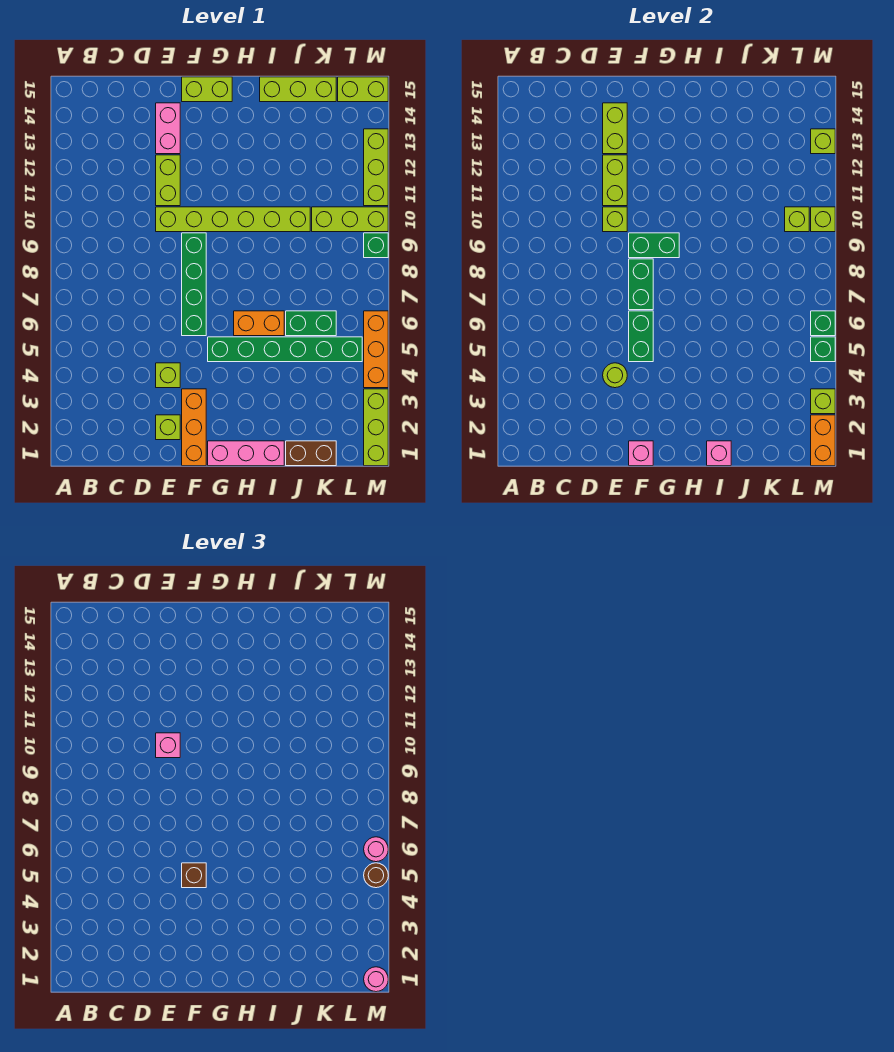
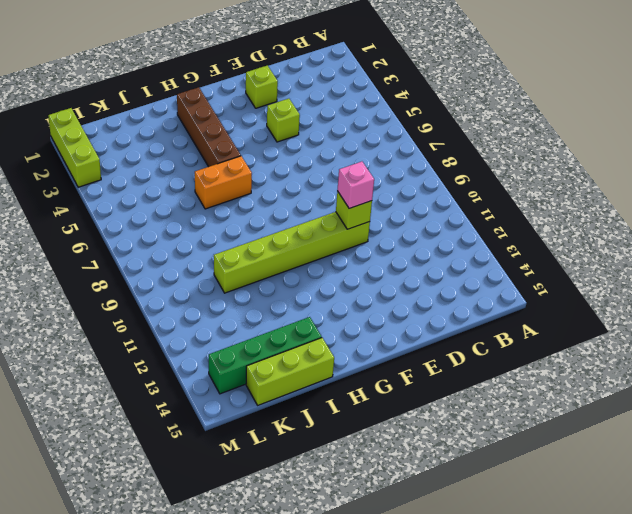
brown brick H2:H5 level 1 -> green brick G5:L5 level 1
green brick I14:L14 level 1 -> green brick F6:F9 level 1
none -> lime brick E11:E12 level 1
none -> pink brick E13:E14 level 1
none -> orange brick F1:F3 level 1
none -> lime brick F15:G15 level 1

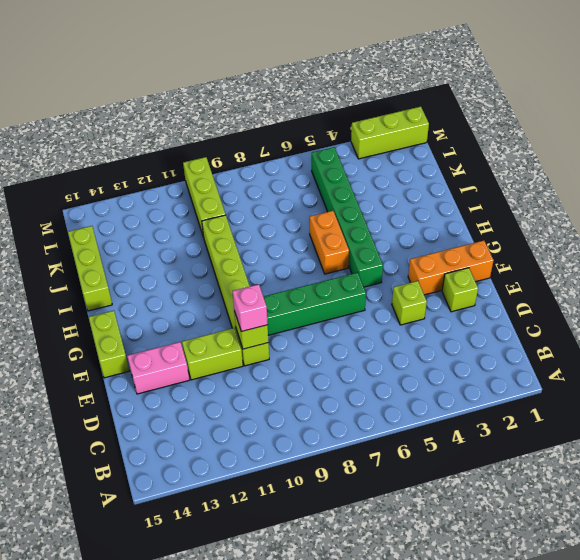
none -> pink brick G1:I1 level 1
none -> brown brick J1:K1 level 1
none -> green brick J6:K6 level 1
none -> lime brick L15:M15 level 1

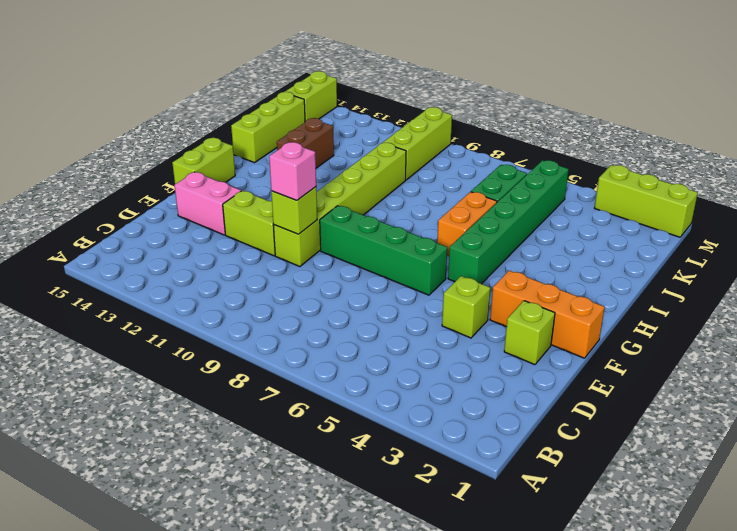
brown brick I13:J13 level 1 -> brown brick J1:K1 level 1
none -> pink brick G1:I1 level 1
none -> orange brick M4:M6 level 1
none -> green brick M9 level 1
none -> lime brick M11:M13 level 1

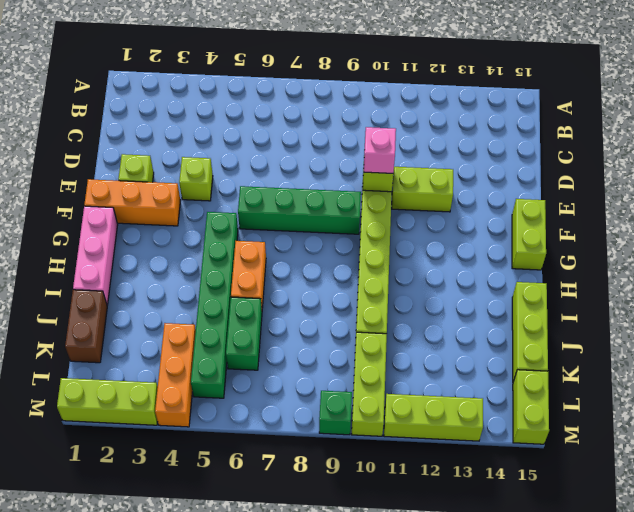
orange brick K4:M4 level 1 -> orange brick M4:M6 level 1
none -> pink brick E13:E14 level 1
none -> lime round brick E4 level 2
none -> lime brick E11:E12 level 2
none -> lime brick E13:E14 level 2

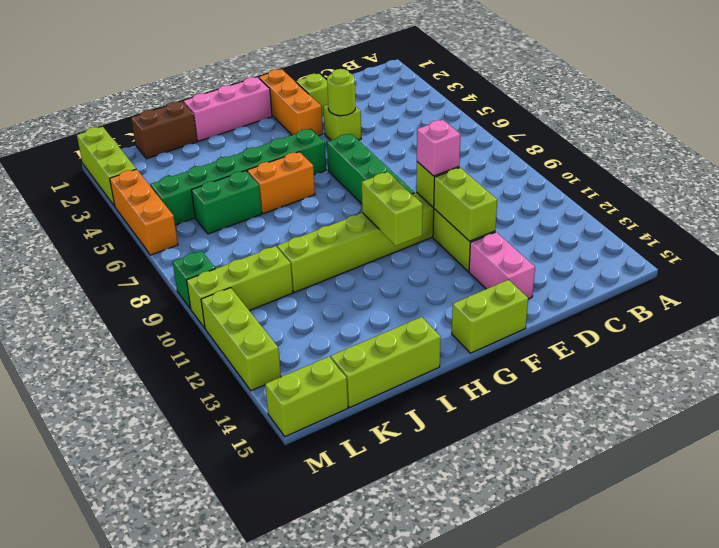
lime brick G10:G11 level 2 -> lime brick E13:E14 level 2
none -> pink brick F1 level 2
none -> green brick F5:F6 level 2
none -> green brick F7:F8 level 2
none -> green brick F9:G9 level 2

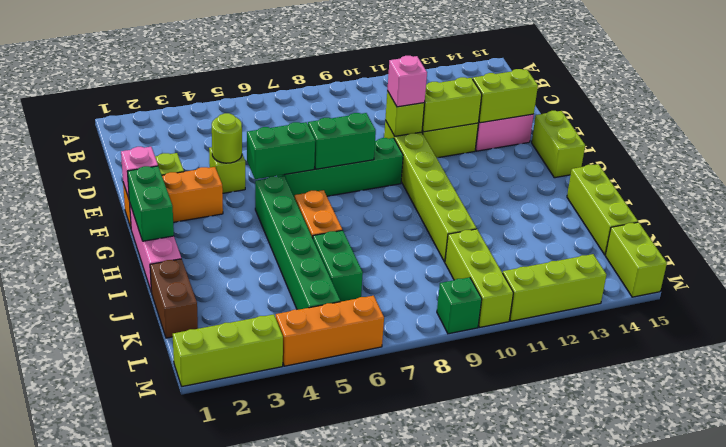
green brick G1:H1 level 2 -> green brick F9:G9 level 2
none -> pink brick I1 level 2
none -> lime brick L10 level 2
none -> orange brick M1:M2 level 2
none -> lime brick M3 level 2

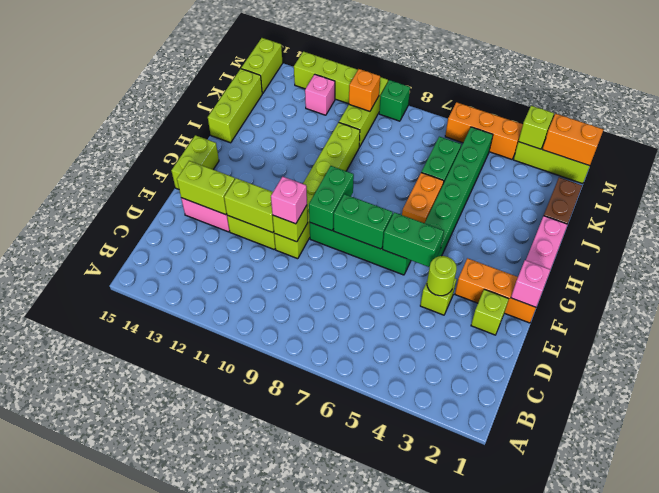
orange brick L10 level 2 -> lime brick L10 level 2
pink brick L12 level 1 -> pink brick I1 level 2
none -> green brick M5 level 2
none -> green brick M6 level 2
none -> lime brick M10 level 2
none -> lime brick M13 level 2

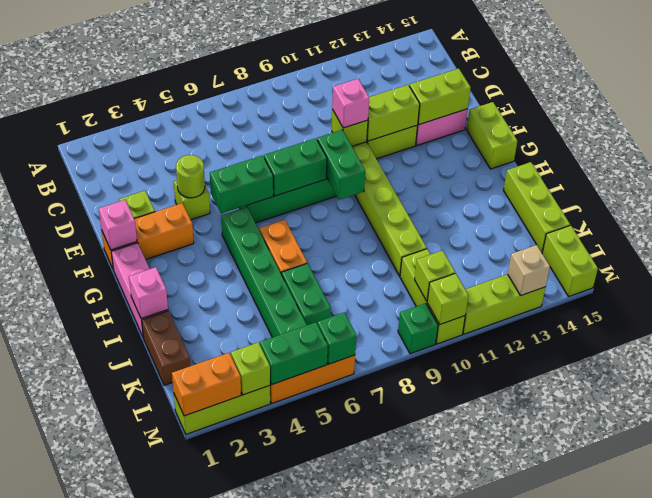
green brick M4:M5 level 2 -> green brick M5 level 2
tan brick M13 level 2 -> lime brick M13 level 2
none -> brown brick F5 level 3
none -> pink round brick M1 level 3
none -> brown round brick M5 level 3
none -> pink round brick M6 level 3

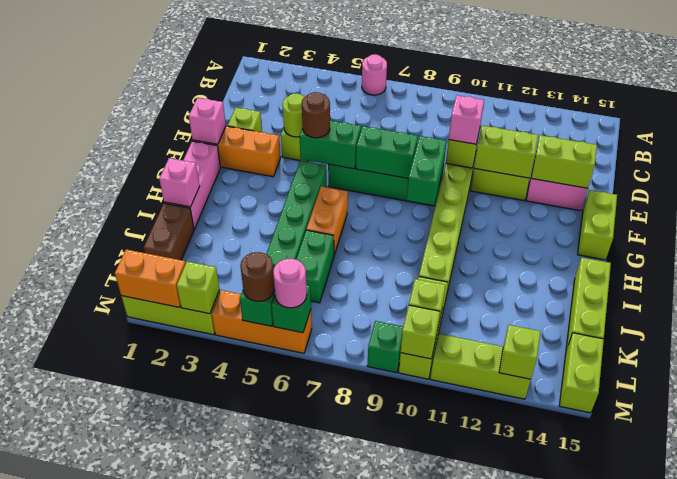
pink round brick A6 level 1 -> pink round brick M1 level 3
brown round brick F5 level 3 -> brown brick F5 level 3

